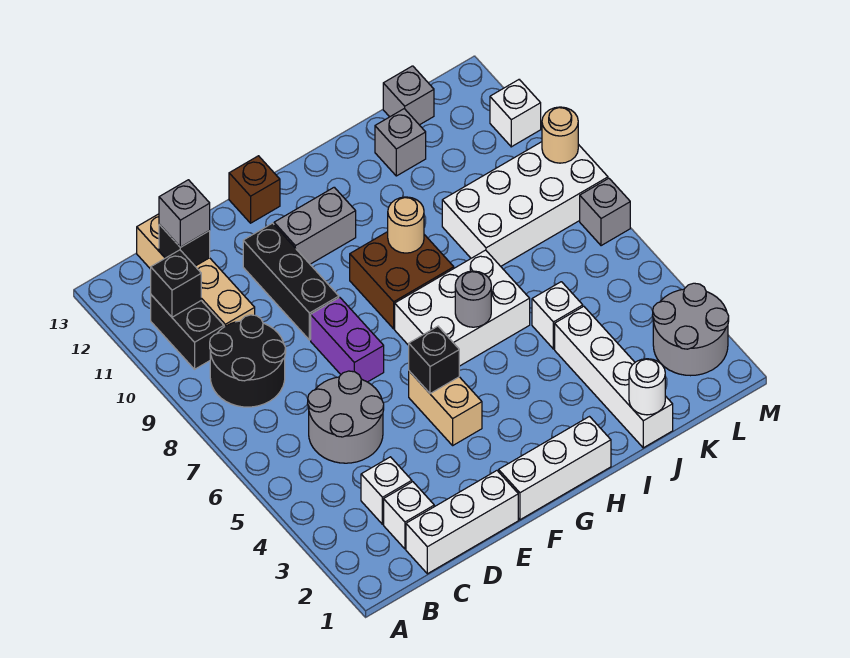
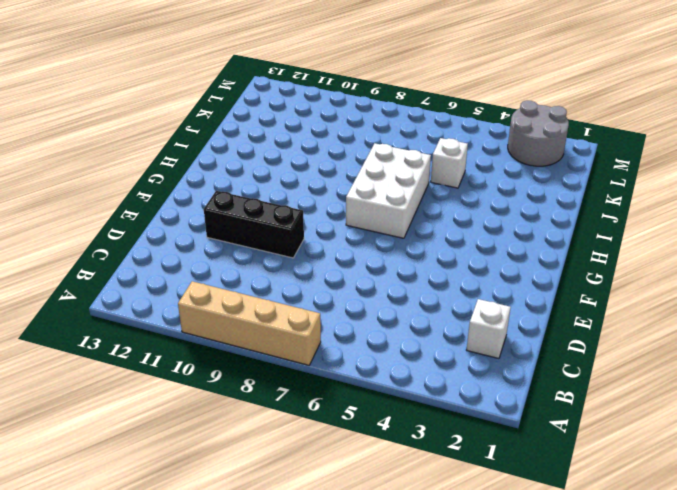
tan brick A7:A10 level 1 -> tan brick C10:C13 level 1
none -> black round brick B8:C9 level 1
none -> black brick B10:B11 level 1
none -> white brick C1:E1 level 1
none -> white brick C3 level 1

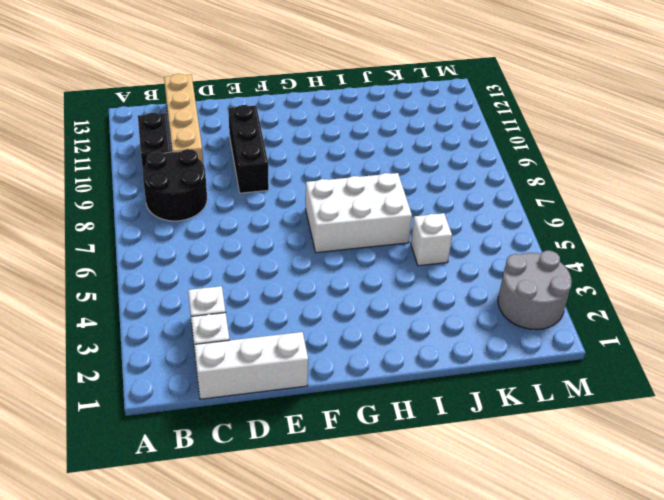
none -> grey round brick C5:D6 level 1
none -> purple brick E7:E8 level 1
none -> white brick F1:H1 level 1
none -> tan brick F4:F5 level 1

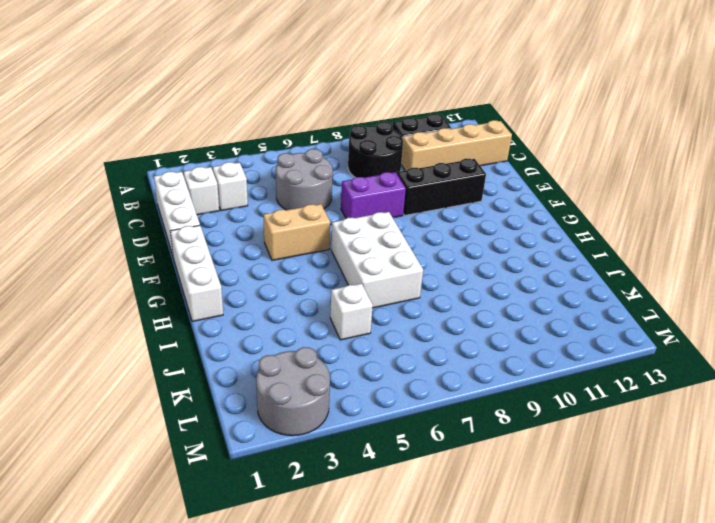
none -> grey brick F11:G11 level 1
none -> brown brick F13 level 1
none -> brown brick G8:H9 level 1
none -> white brick J1:J4 level 1

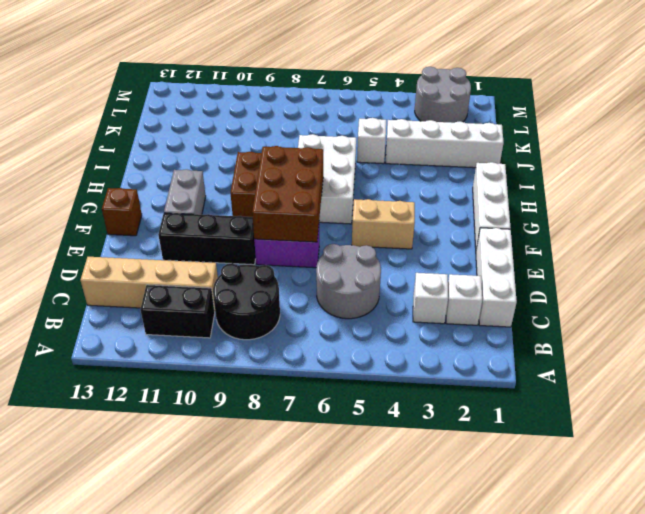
brown brick E7:G8 level 2 -> none
none -> white brick J8:M9 level 1
none -> grey brick J12 level 1
none -> grey brick K13 level 1
none -> grey brick M7 level 1

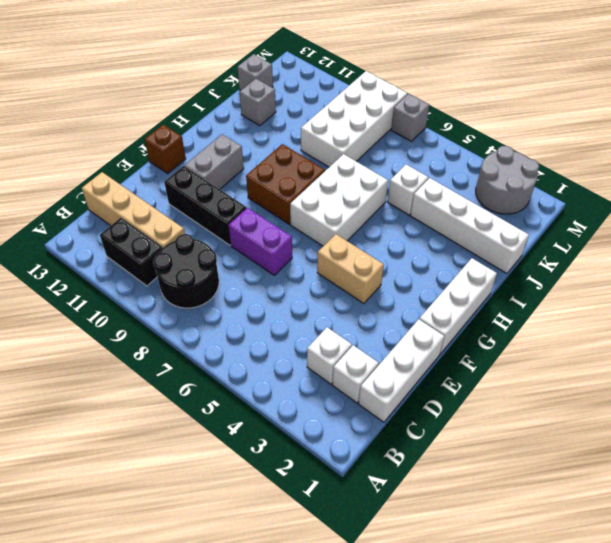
none -> grey round brick C5:D6 level 1
none -> white brick M11 level 1
none -> black brick B11 level 2
none -> black brick C12 level 2

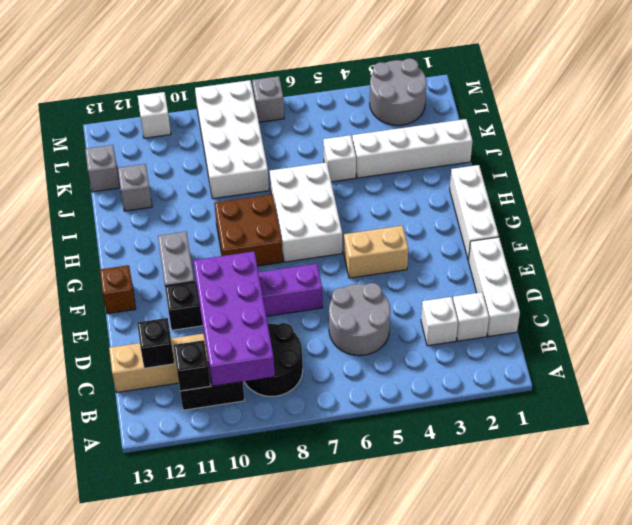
purple brick B9:E10 level 2 -> none
none -> black brick F5 level 2
none -> grey round brick H6 level 2
none -> tan round brick H9 level 2
none -> white round brick J1 level 2

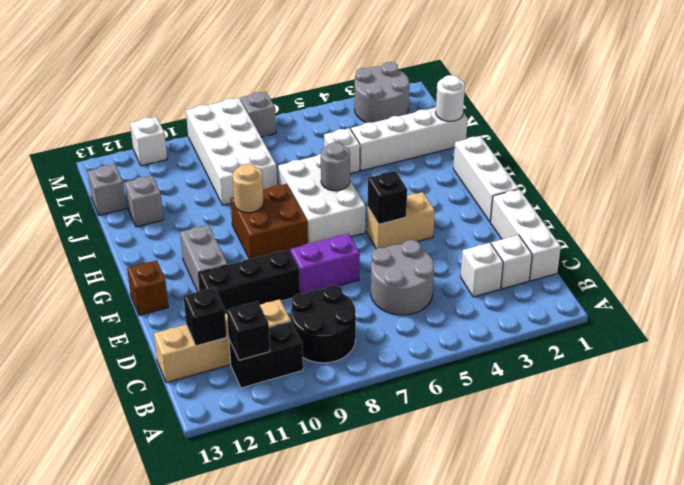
none -> tan round brick M9 level 2
none -> grey brick C12 level 3

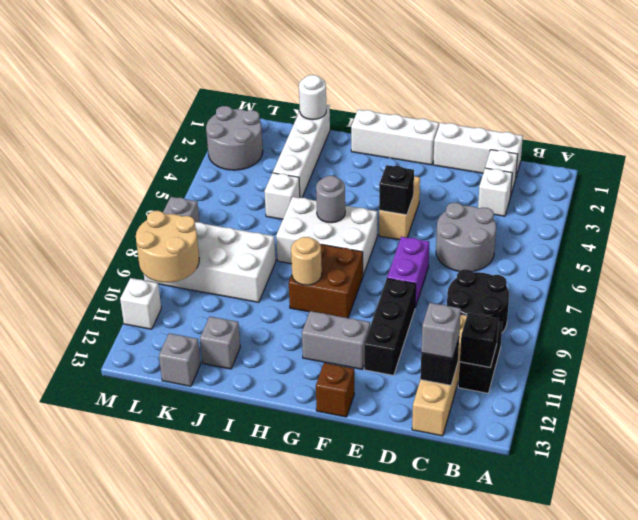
tan round brick L9:M10 level 2 -> tan round brick M9 level 2

